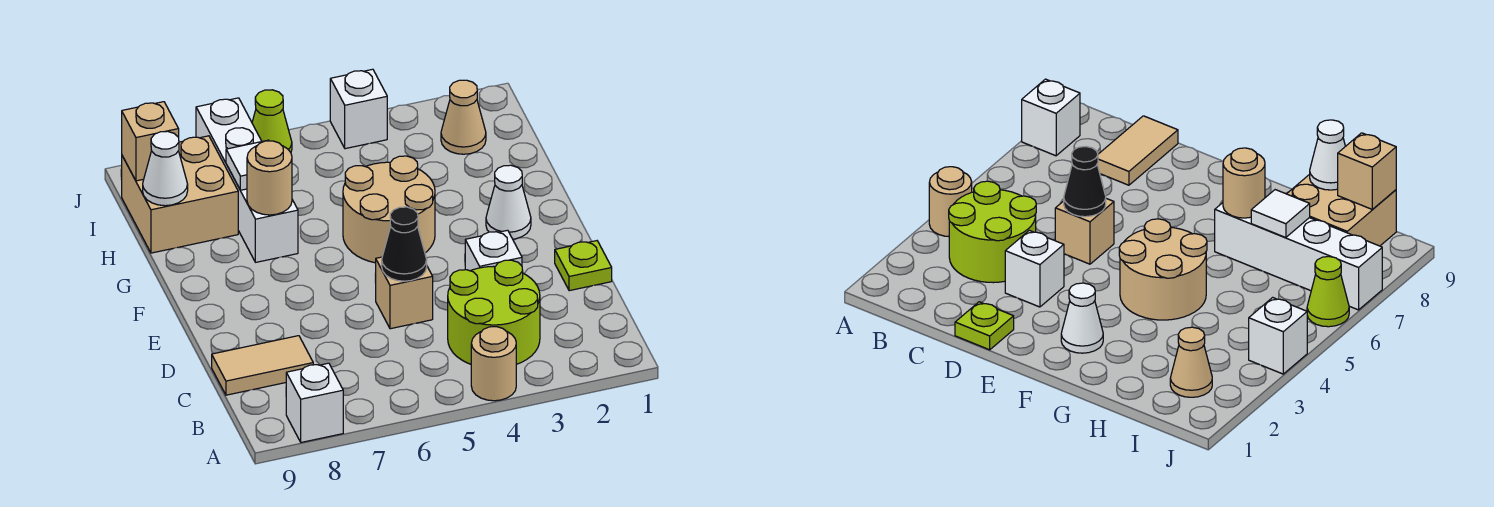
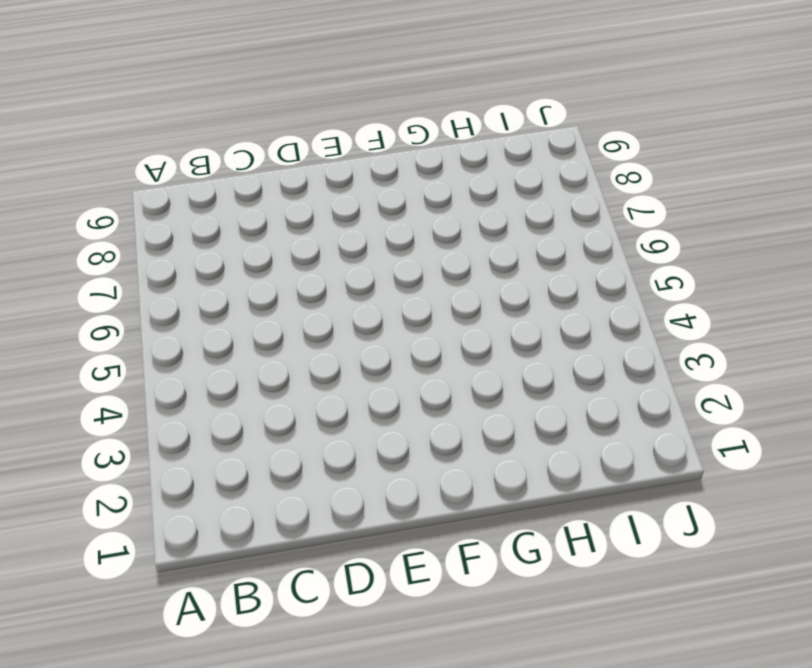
none -> tan round brick A4 level 1
none -> white brick A8 level 1
none -> lime round brick B3:C4 level 1

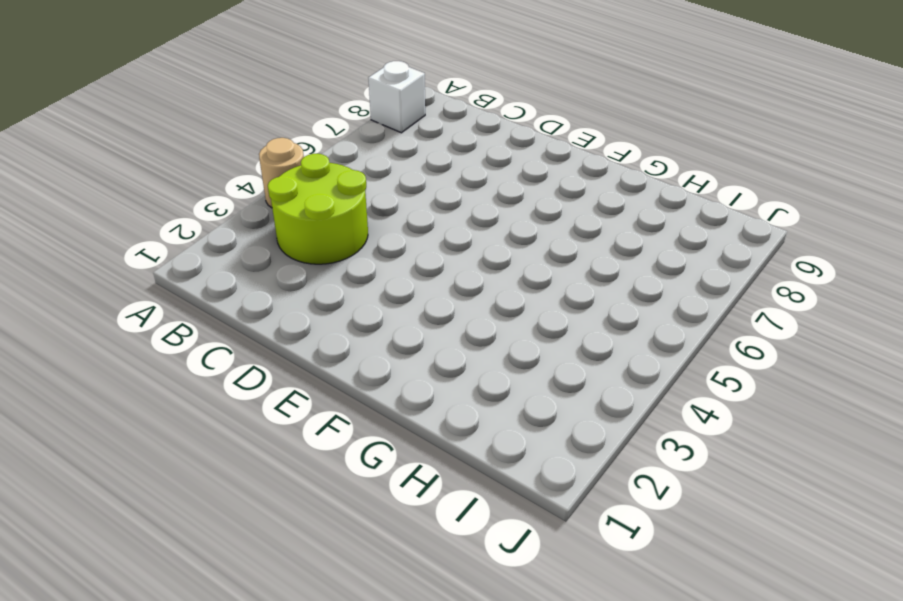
none -> tan tile C8:C9 level 1
none -> lime plate D1 level 1
none -> white brick D3 level 1

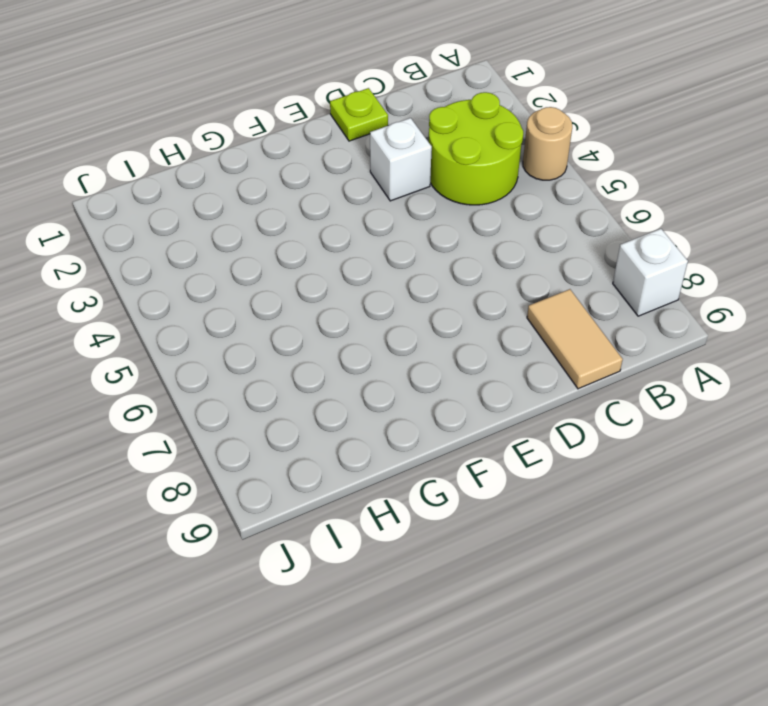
none -> tan brick D5 level 1
none -> white cone F2 level 1
none -> tan round brick F4:G5 level 1

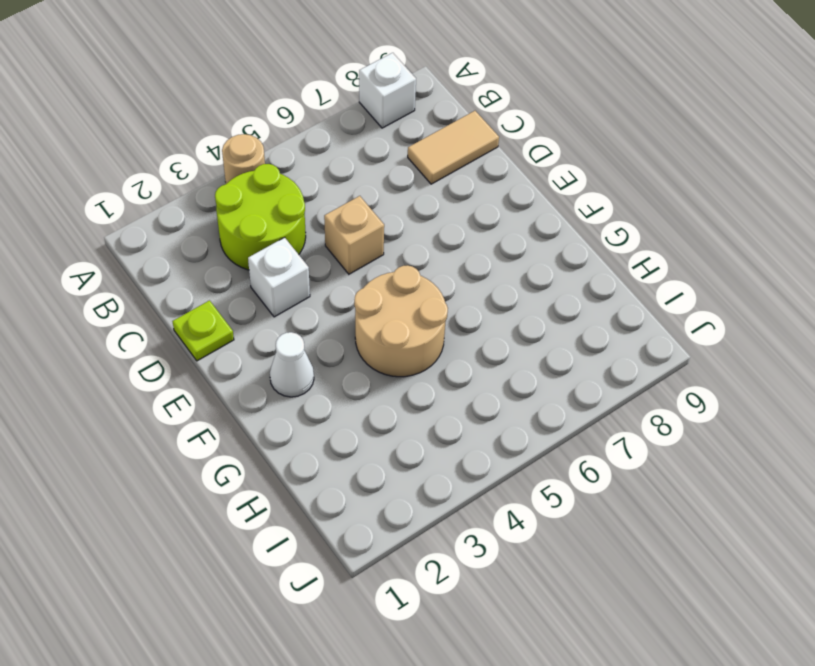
none -> white brick G7:J7 level 1
none -> tan brick H8:I9 level 1
none -> tan cone I2 level 1

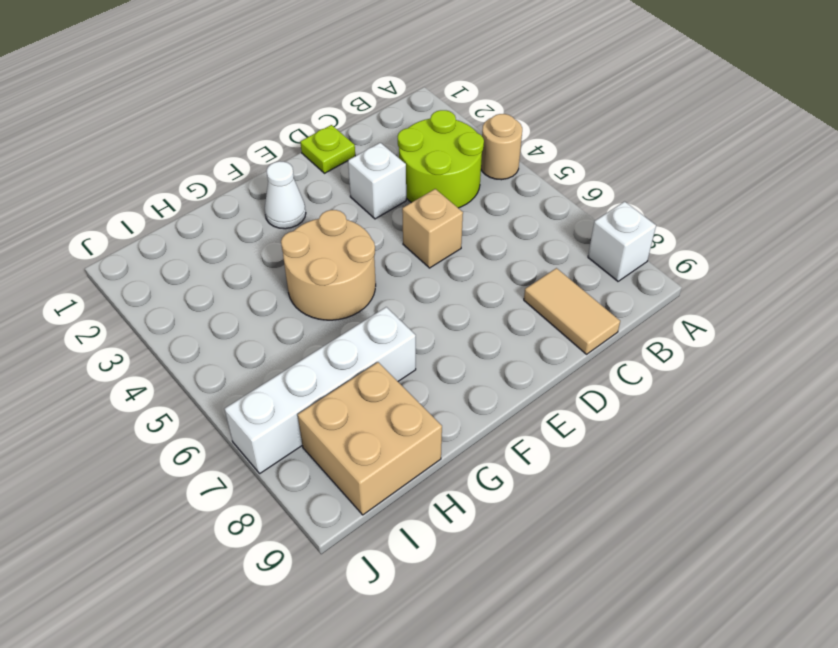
none -> tan cone I2 level 1
none -> white brick J4 level 1
none -> lime cone J6 level 1

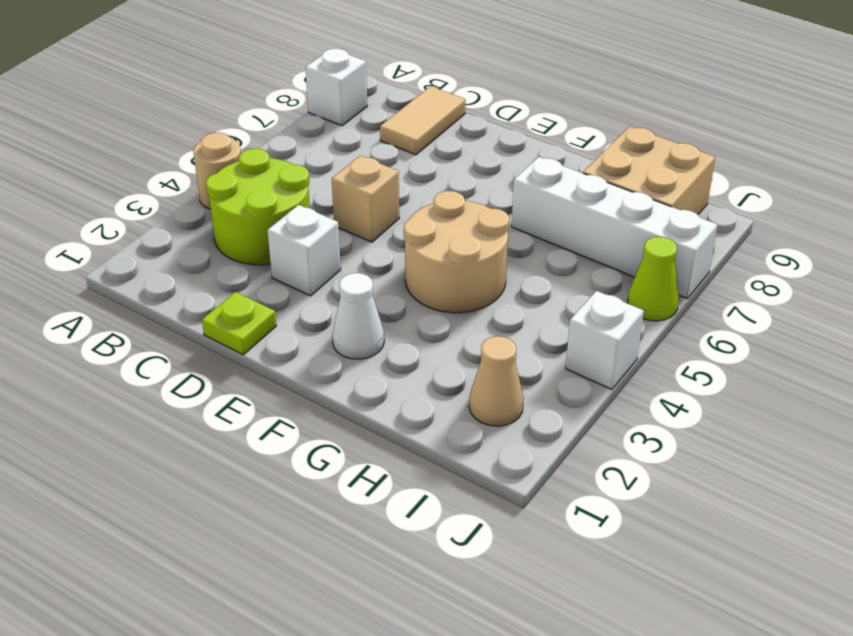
none -> black cone D5 level 2
none -> tan round brick G7 level 2
none -> white tile H7 level 2

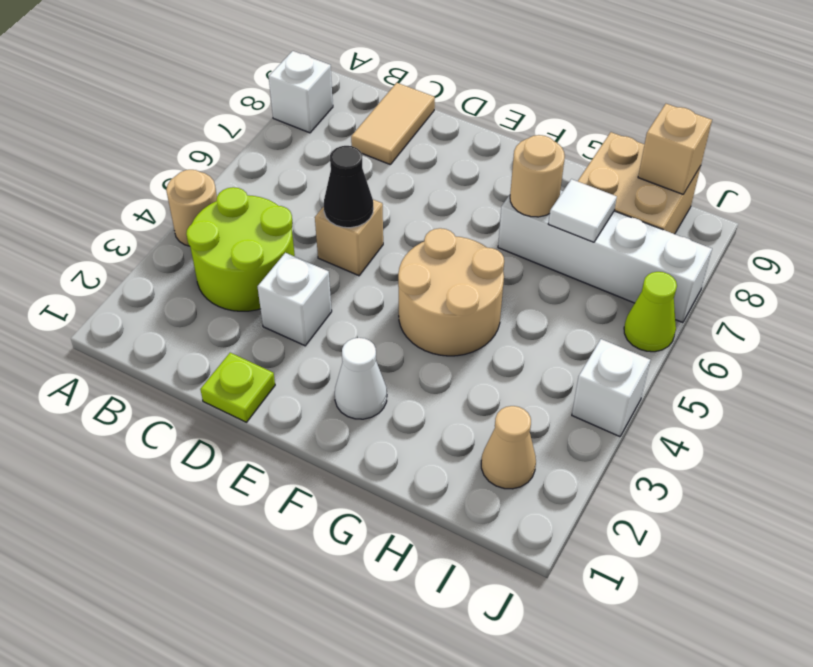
none -> white cone H9 level 2

